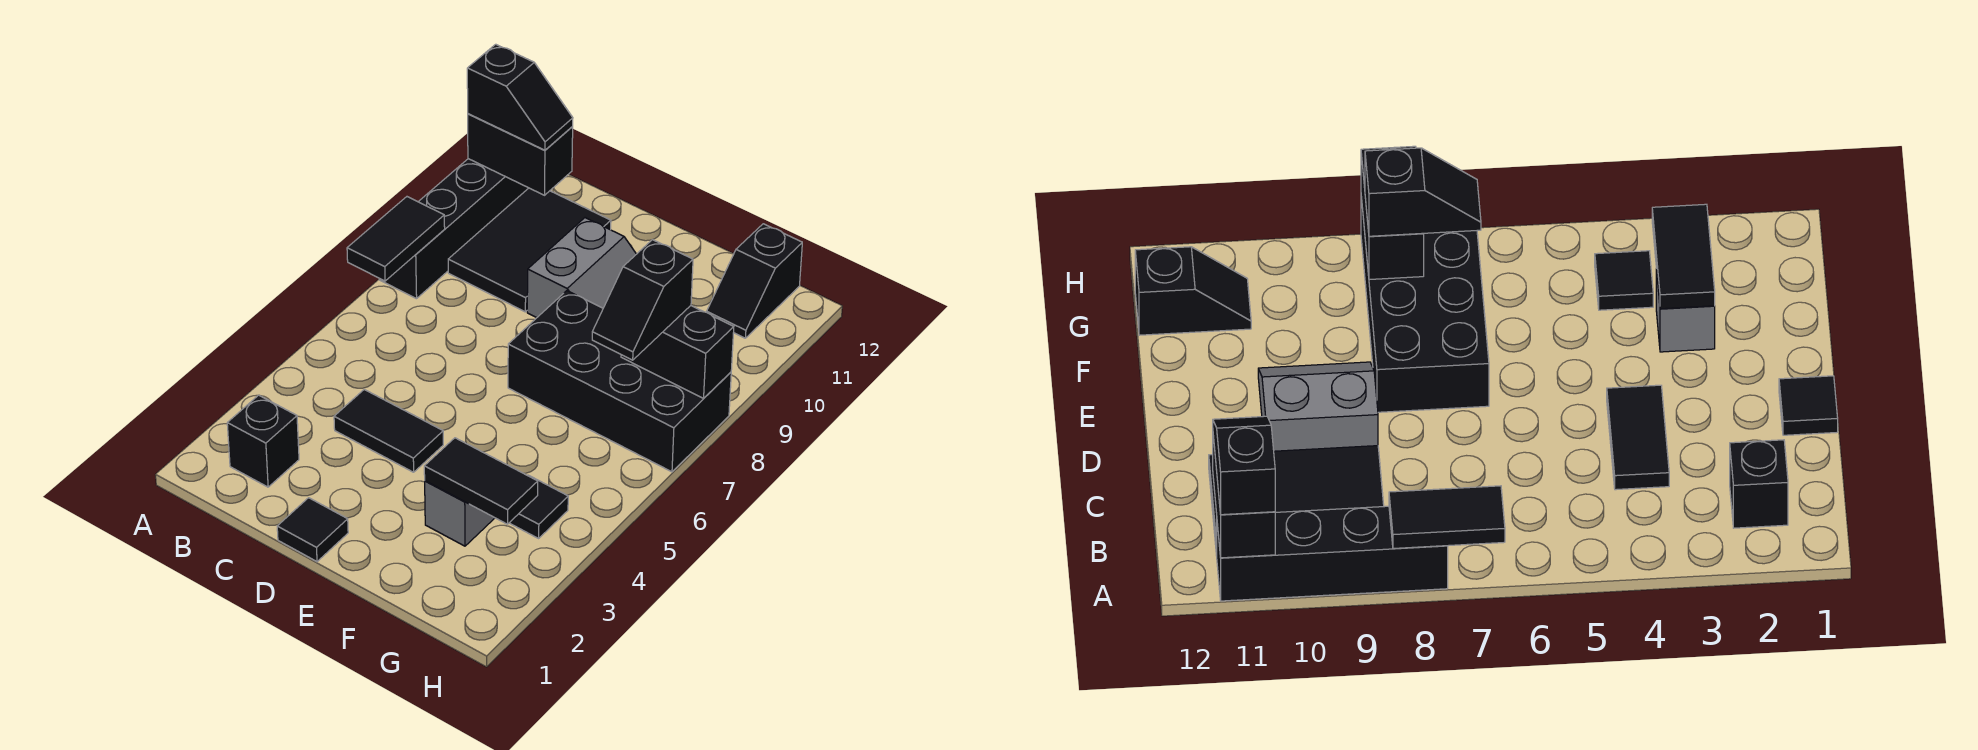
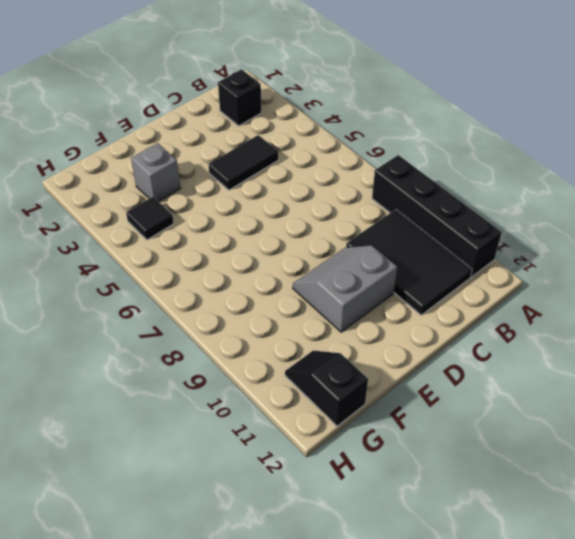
grey slope D9:E10 level 1 top 10 -> grey slope D9:E10 level 1 top D
none -> black tile D1 level 1
none -> black brick E7:H8 level 1
none -> black tile A7:A8 level 2

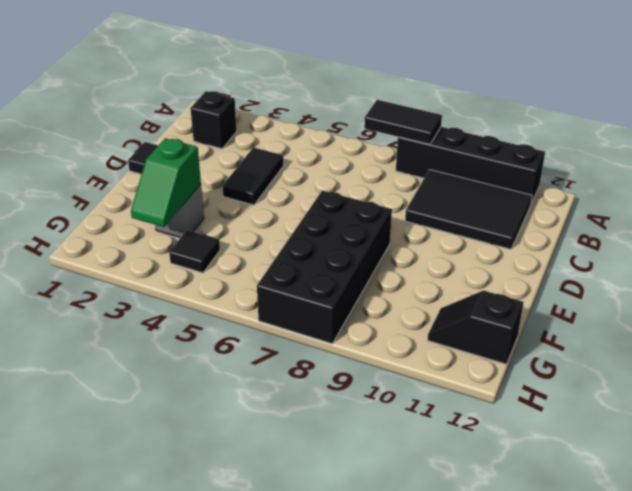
green slope F3:G3 level 2 top F -> black tile F3:G3 level 2
none -> grey slope D9:E10 level 1 top D
none -> black brick A11:B11 level 2
none -> black brick G8:H8 level 2

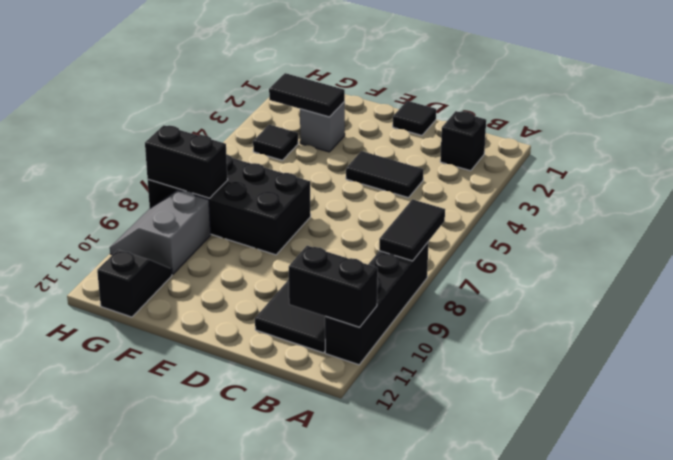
grey slope G9:H10 level 1 top G -> grey slope D9:E10 level 1 top D
none -> black slope A11:B11 level 3 top A
none -> black slope G7:G8 level 3 top 8

